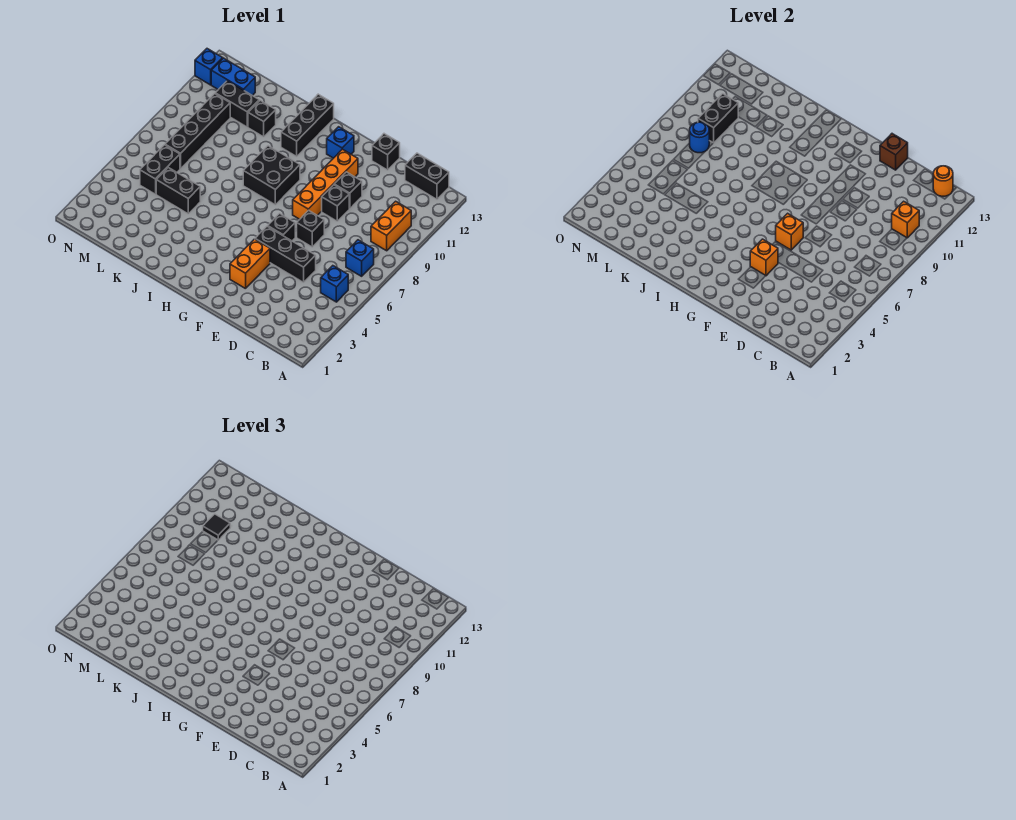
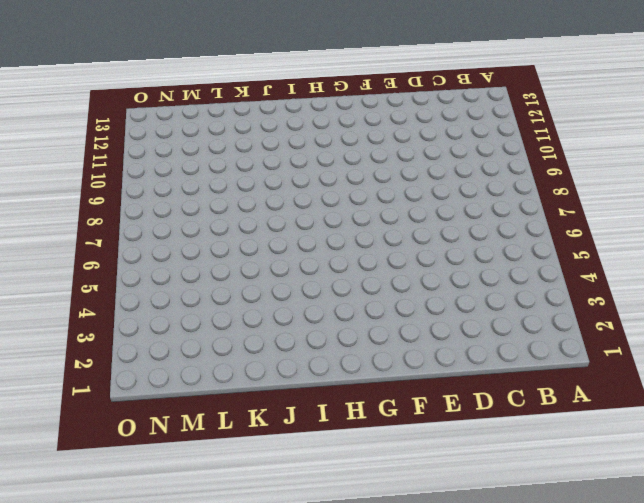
none -> blue brick B5 level 1
none -> blue brick B7 level 1
none -> orange brick B9:B10 level 1
none -> black brick B13:C13 level 1

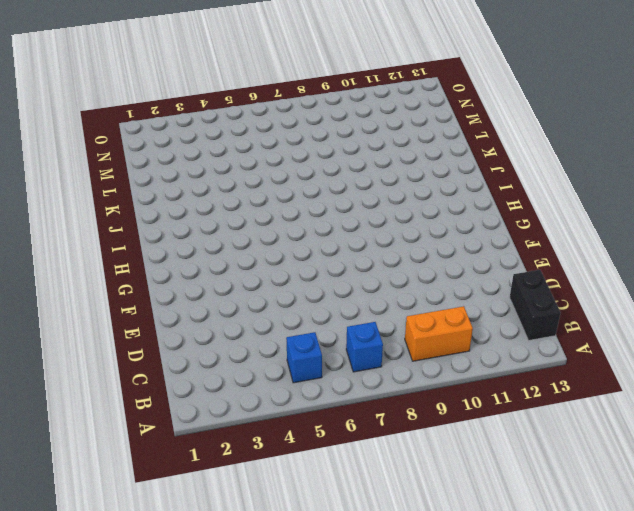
none -> black brick D5:F5 level 1
none -> black brick E7 level 1
none -> black brick E9 level 1
none -> black brick E10 level 1

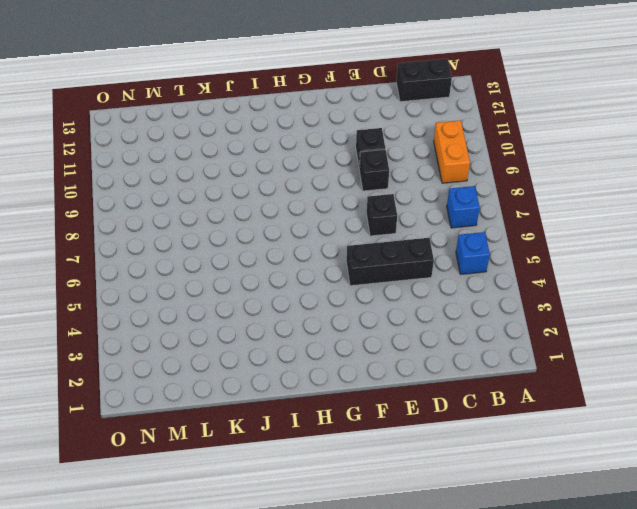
none -> black brick E13 level 1
none -> orange brick F3:F4 level 1
none -> black brick F6 level 1
none -> orange brick F8:F11 level 1

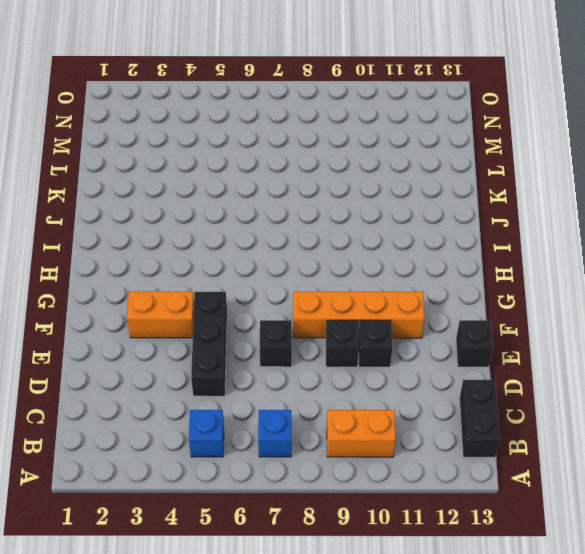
none -> black brick F6 level 1
none -> blue brick G12 level 1
none -> black brick H8:I9 level 1
none -> black brick I11:I13 level 1

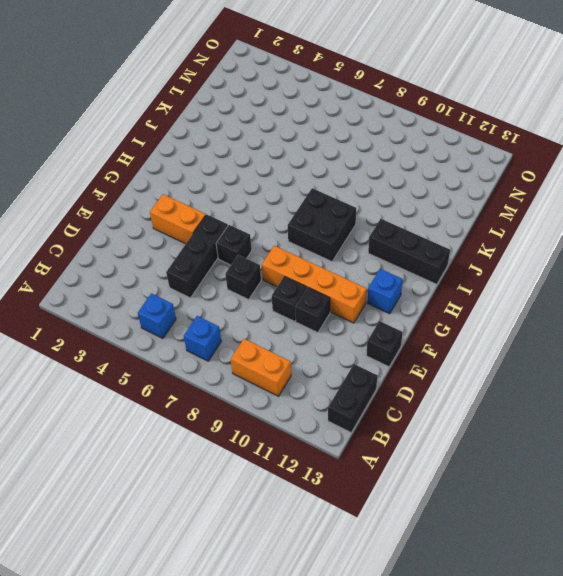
none -> black brick K5:L5 level 1
none -> black brick K11 level 1
none -> black brick L11:M11 level 1
none -> black brick M5:M6 level 1

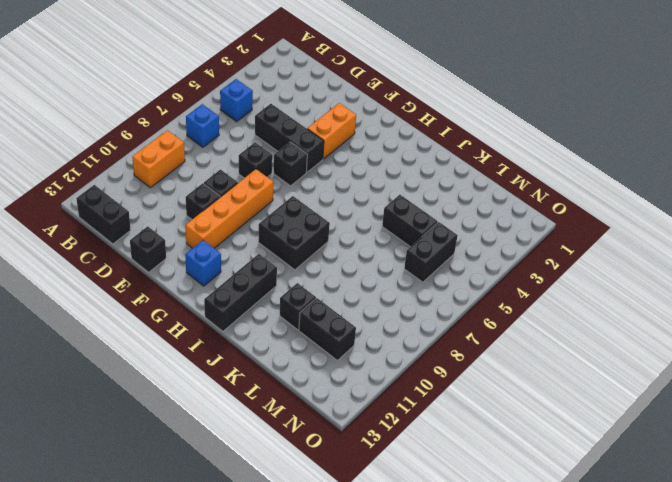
none -> black brick M7:M10 level 1
none -> blue brick M12:N12 level 1
none -> blue brick O12 level 1
none -> orange brick B10 level 2

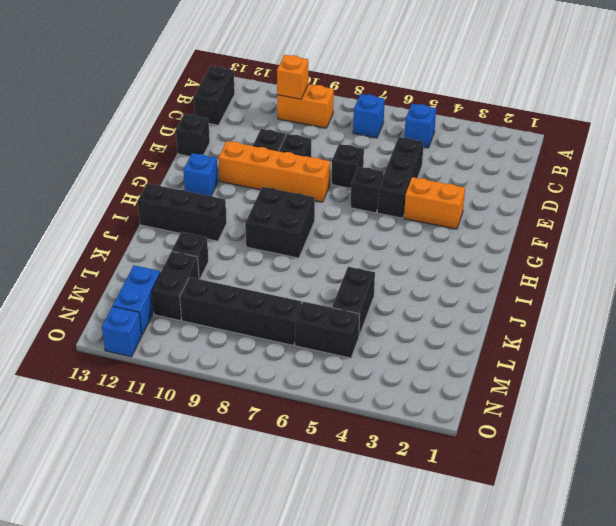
none -> orange round brick B13 level 2
none -> brown brick E13 level 2
none -> orange brick F4 level 2
none -> orange brick F6 level 2

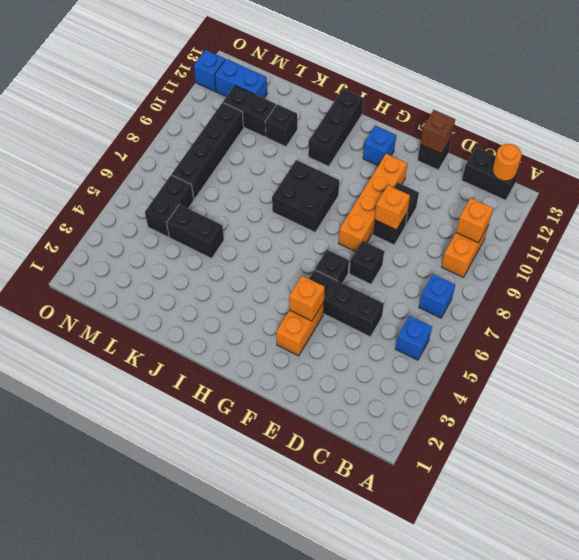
orange brick E9 level 2 -> orange brick F6 level 2
none -> blue round brick M8 level 2
none -> black brick M9:M10 level 2
none -> black tile M10 level 3

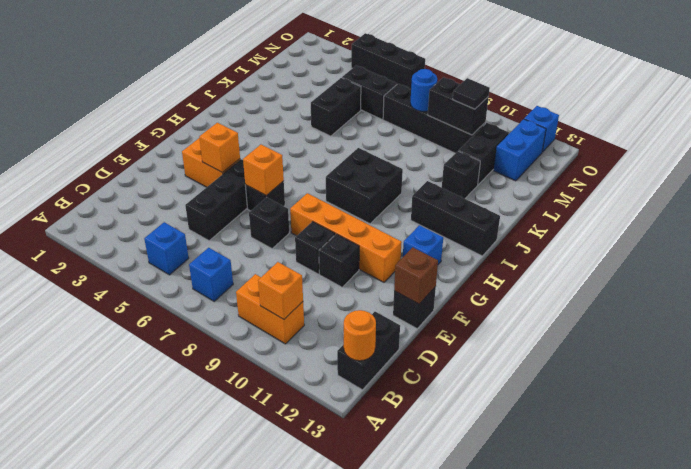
black brick O4:O6 level 1 -> none

